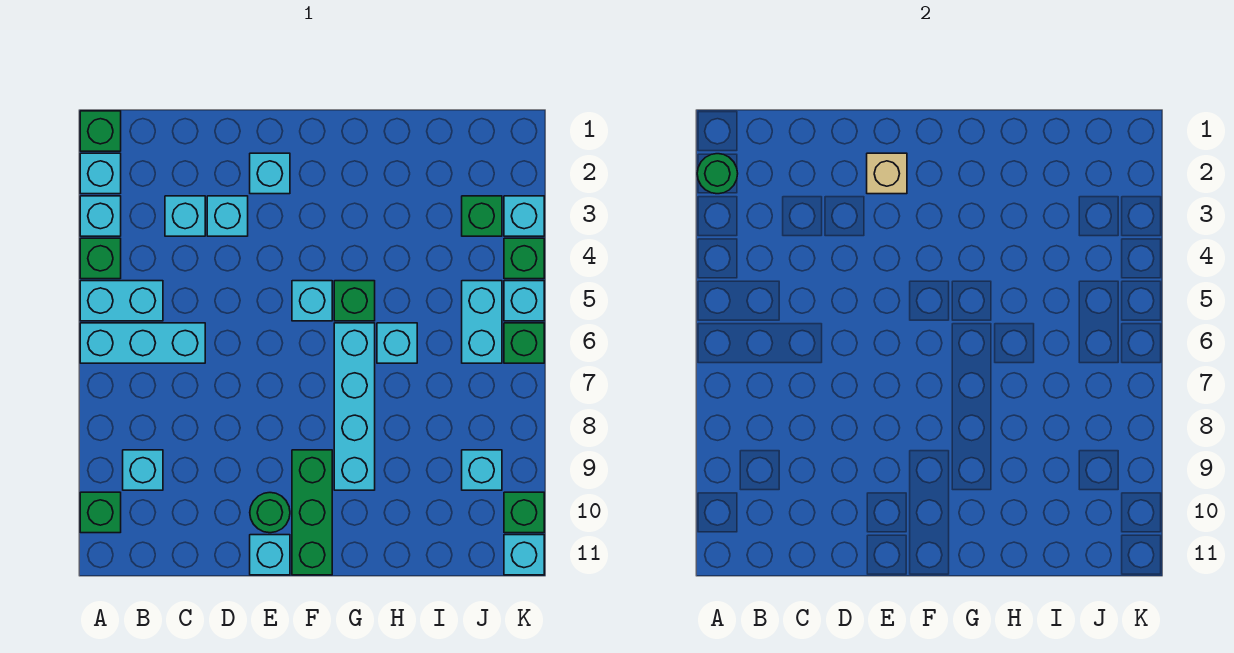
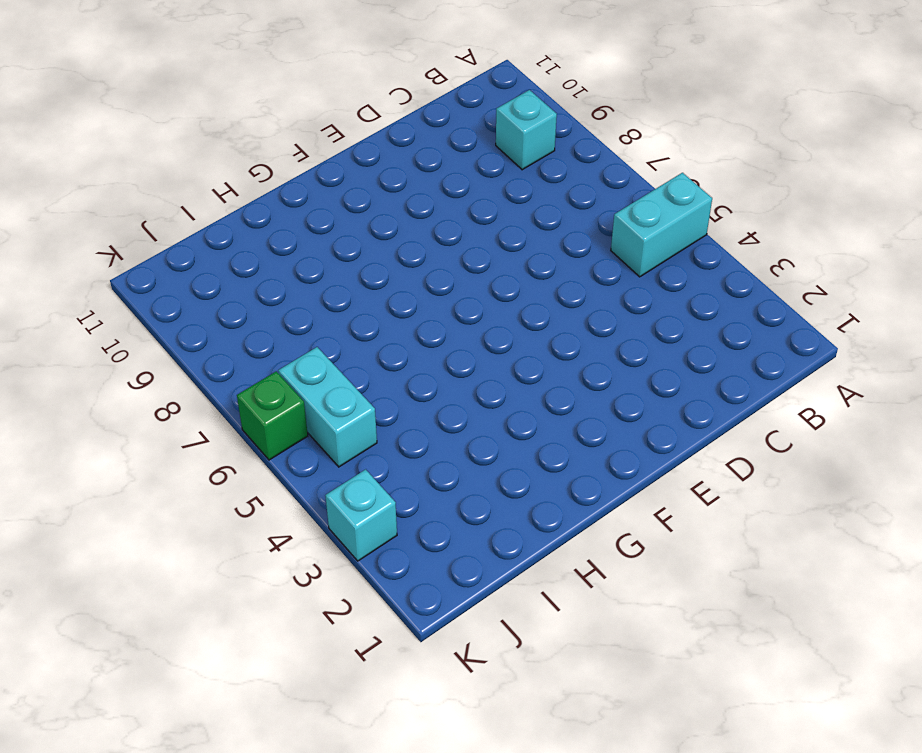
none -> green brick A1 level 1
none -> cyan brick A2 level 1
none -> cyan brick A3 level 1

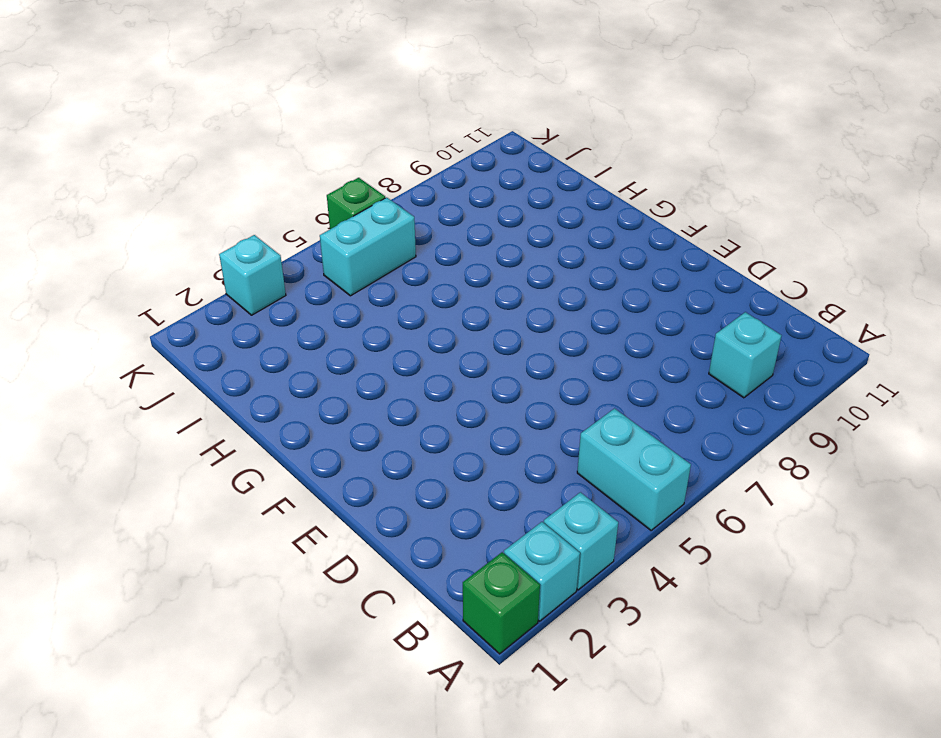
none -> green brick A4 level 1
none -> cyan brick A6:C6 level 1
none -> green brick A10 level 1

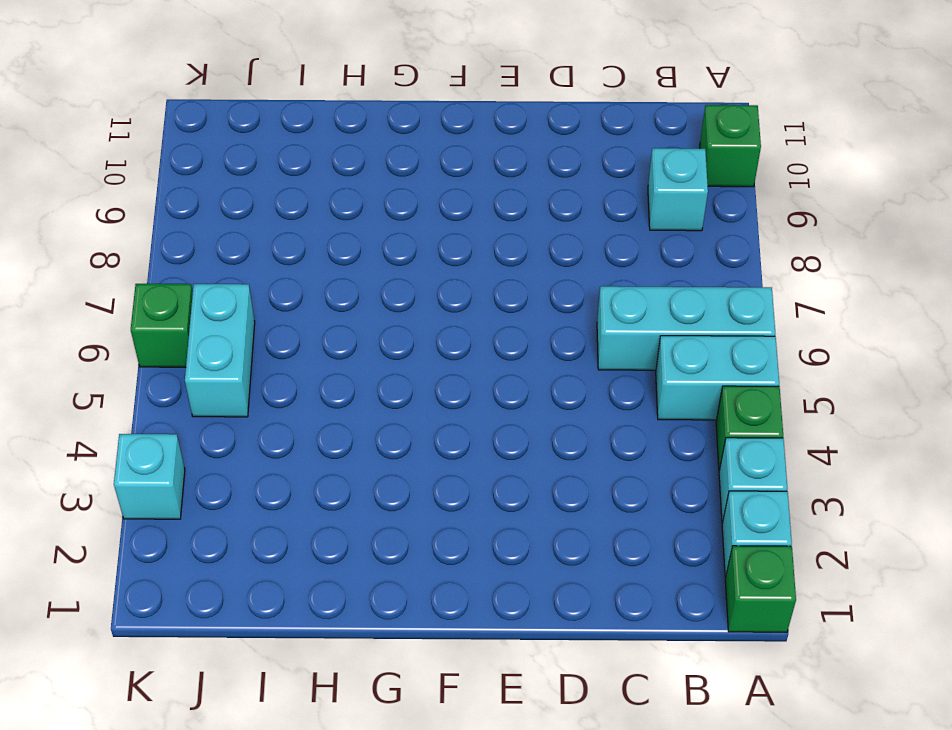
none -> cyan brick C3 level 1
none -> cyan brick D3 level 1
none -> cyan brick E2 level 1

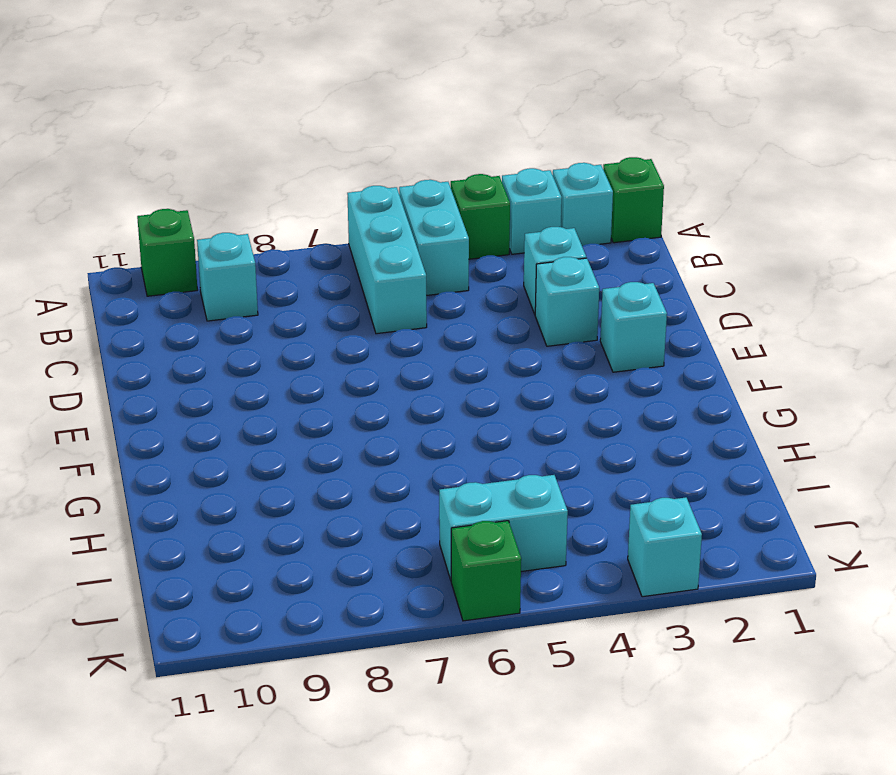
none -> green round brick E10 level 1
none -> cyan brick E11 level 1
none -> cyan brick F5 level 1

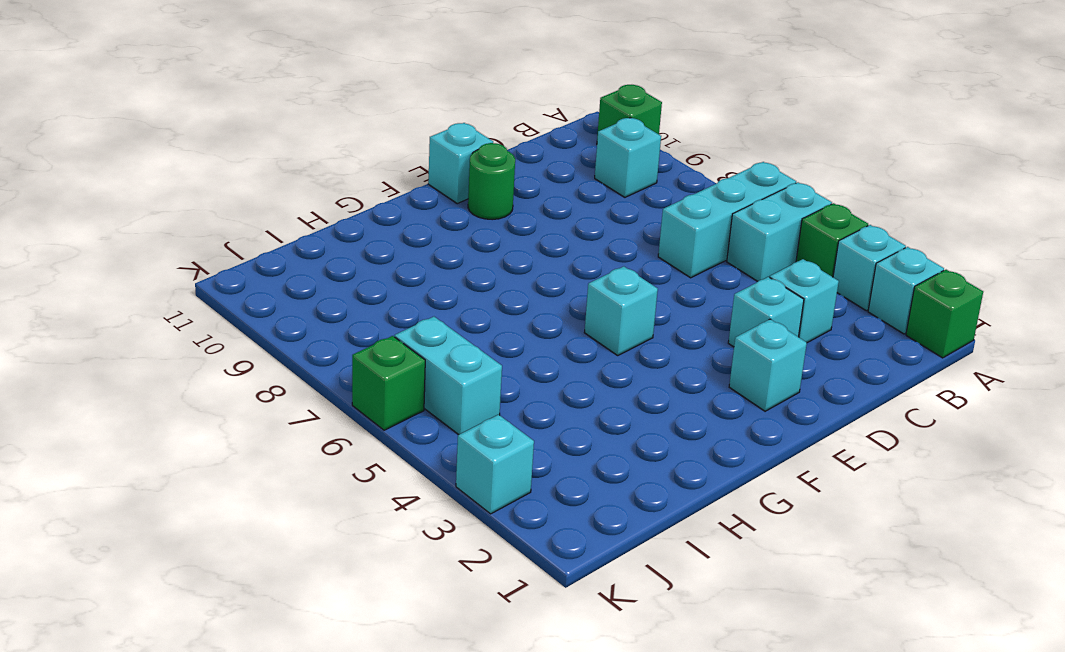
none -> green brick F9:F11 level 1
none -> green brick G5 level 1
none -> cyan brick G6:G9 level 1

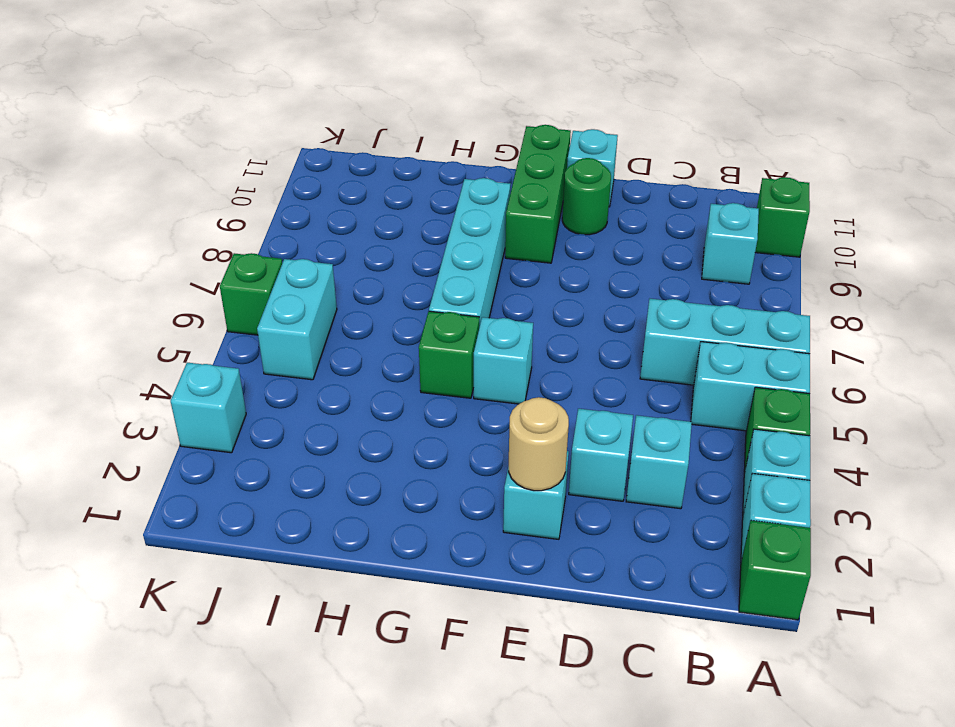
tan round brick E2 level 2 -> tan brick E2 level 2
none -> cyan brick H6 level 1
none -> green brick J3 level 1
none -> cyan brick J9 level 1

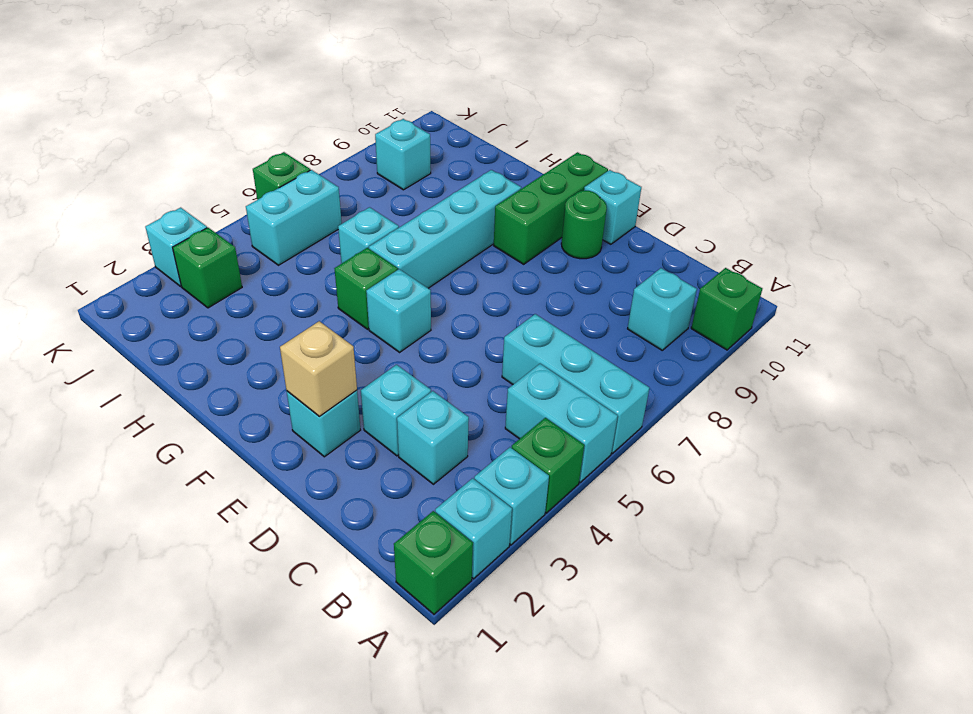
none -> green brick K4 level 1
none -> cyan brick K5 level 1
none -> green brick K10 level 1

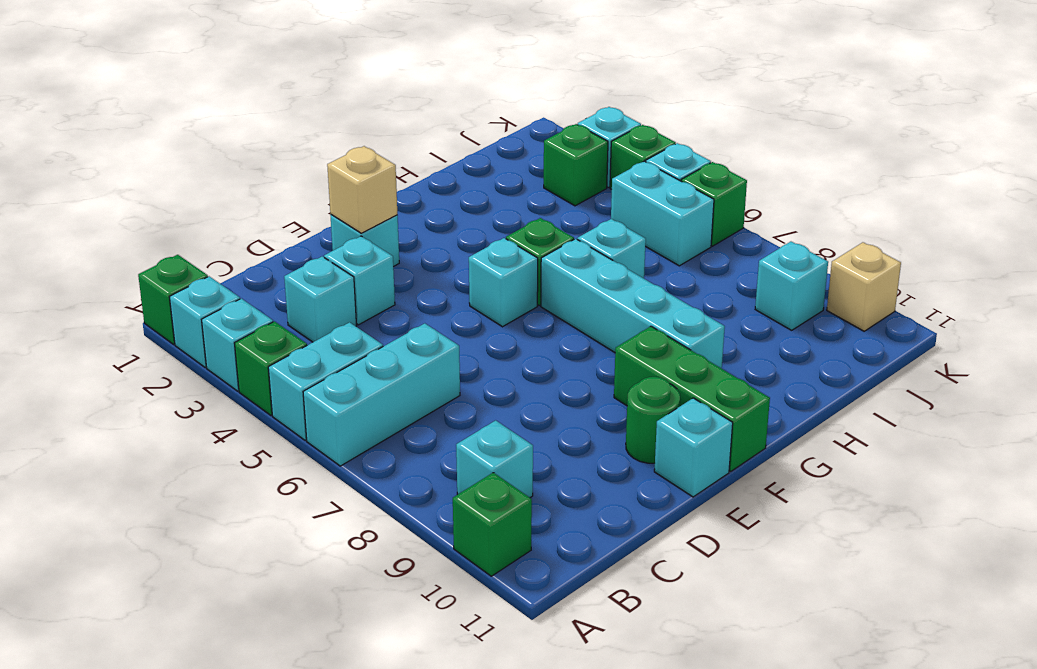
tan brick K10 level 1 -> green brick K10 level 1
none -> cyan brick K11 level 1
none -> green round brick A2 level 2

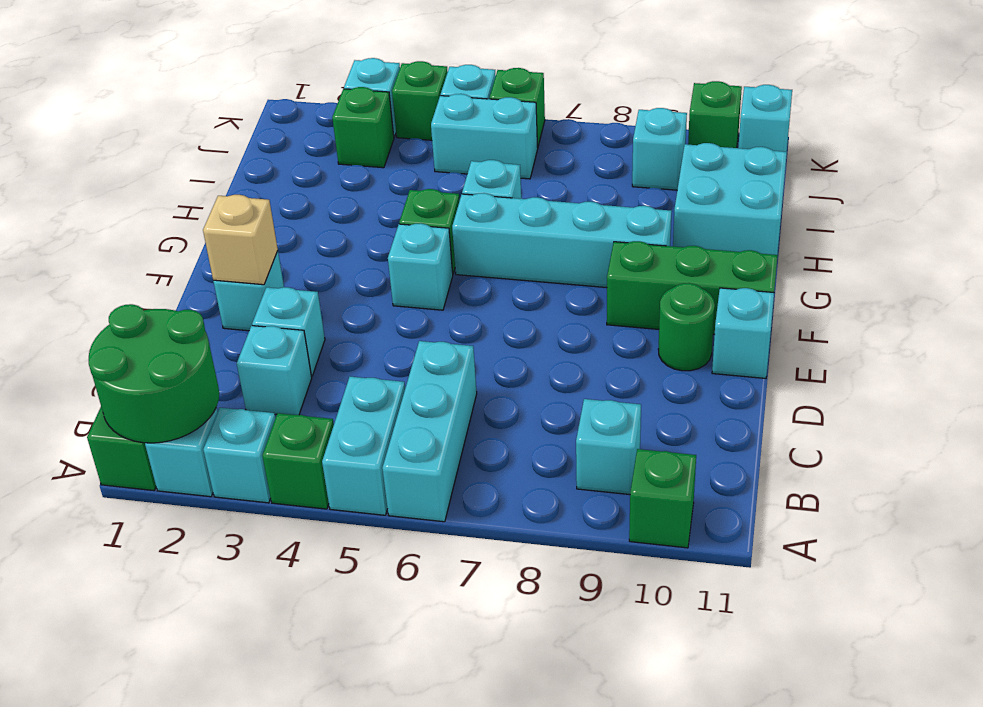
green round brick A1:B2 level 2 -> green round brick A2 level 2
cyan brick H10:I11 level 1 -> none

